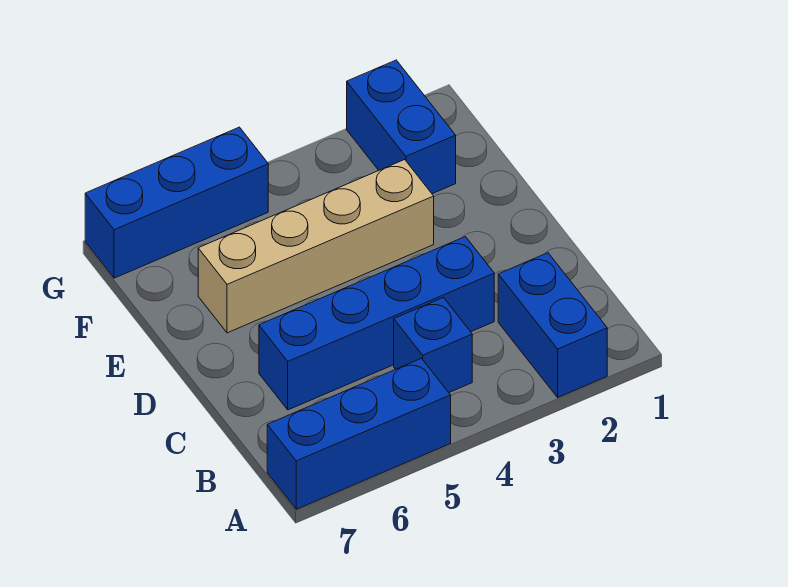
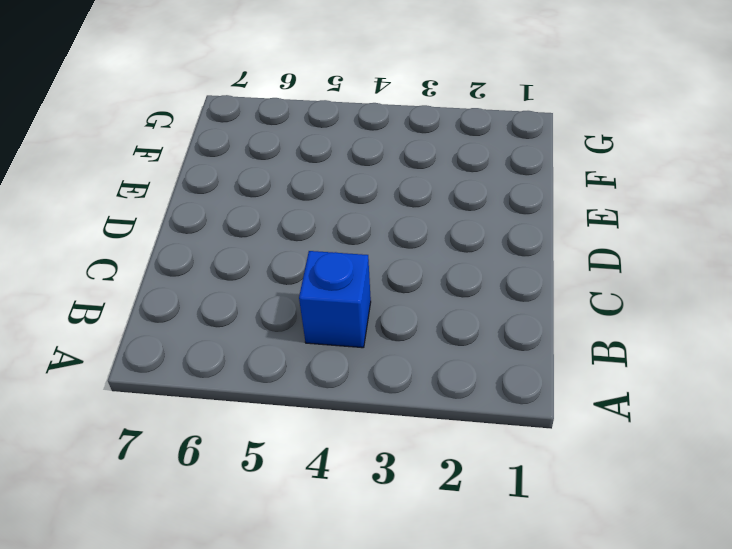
none -> blue brick A2:B2 level 1
none -> blue brick A5:A7 level 1

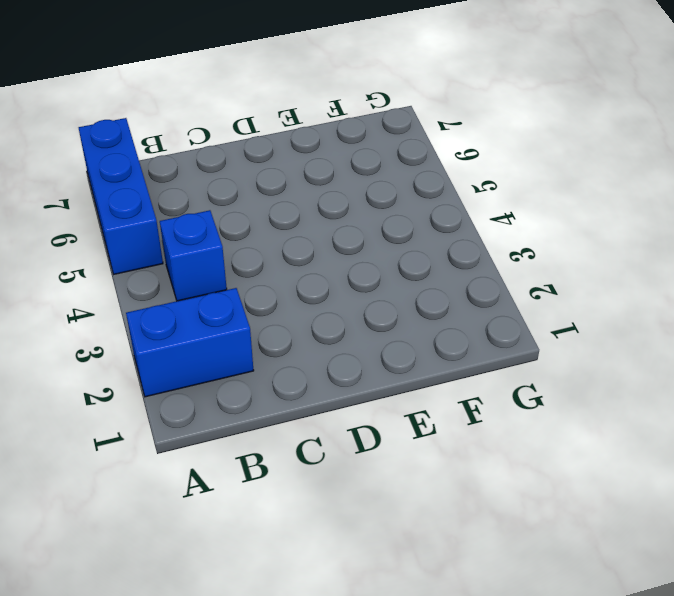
none -> blue brick C3:C6 level 1
none -> tan brick E3:E6 level 1

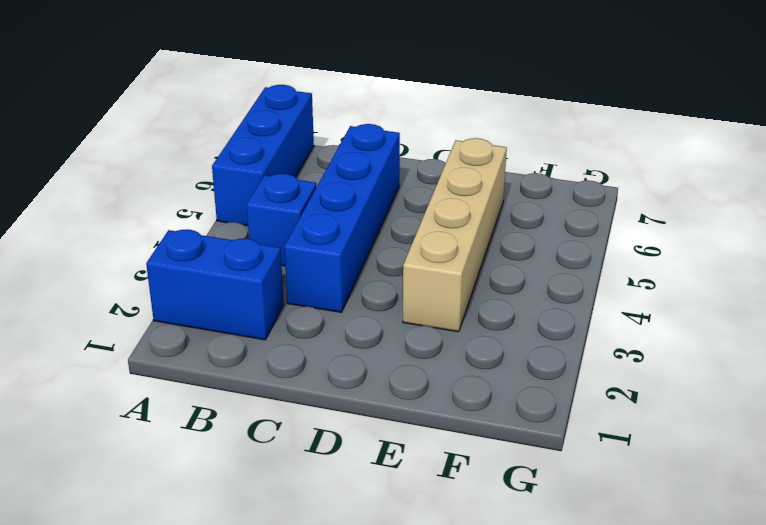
none -> blue brick F2:G2 level 1
none -> blue brick G5:G7 level 1

